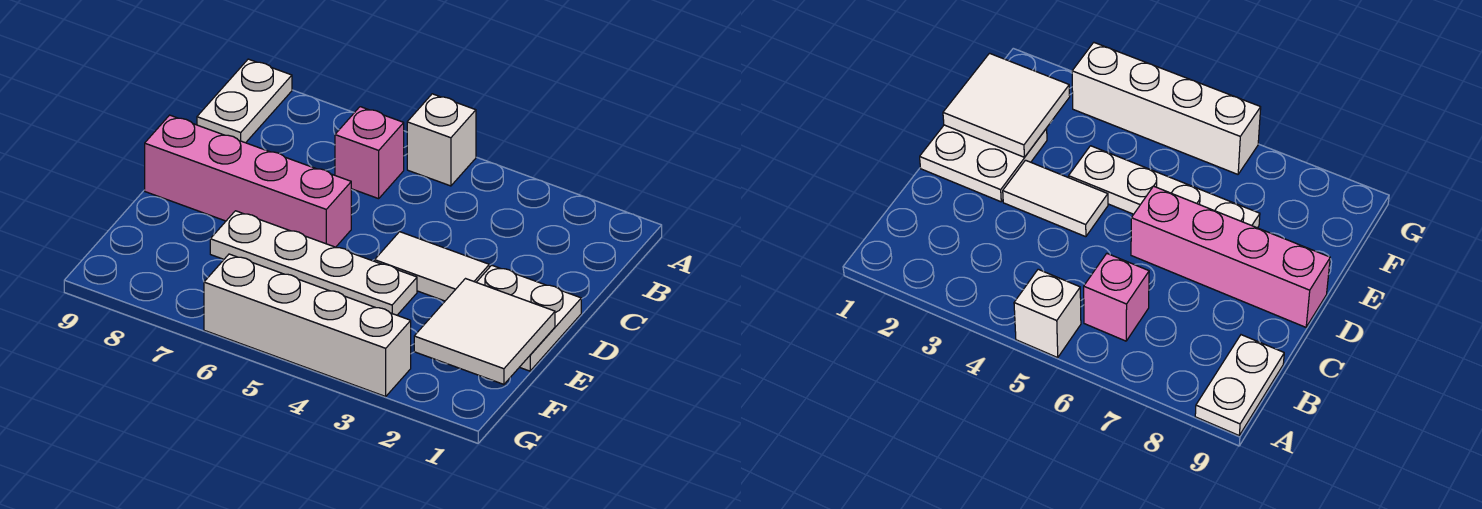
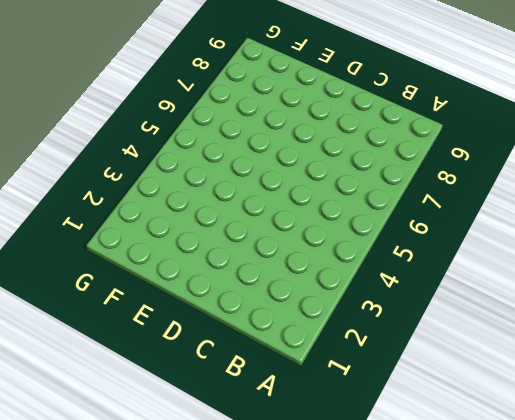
none -> white brick A5 level 1
none -> white plate A9:B9 level 1

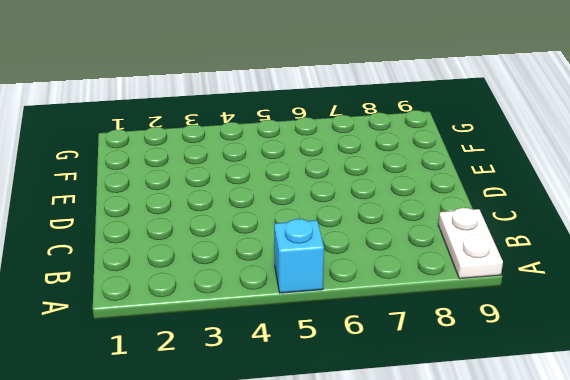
cyan brick A5 level 1 -> white brick A5 level 1
none -> pink brick B6 level 1
none -> white plate D1:E2 level 1

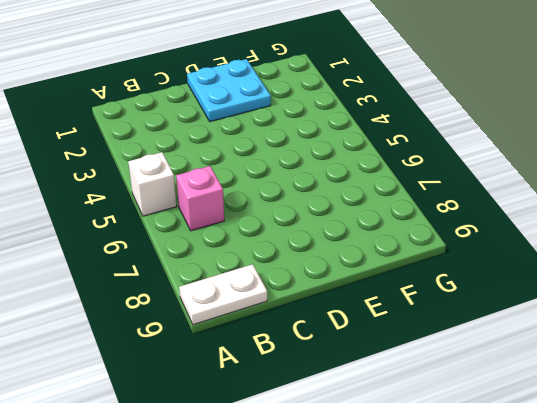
cyan plate D1:E2 level 1 -> white plate D1:E2 level 1
none -> white tile D3:D4 level 1
none -> pink brick D6:D9 level 1

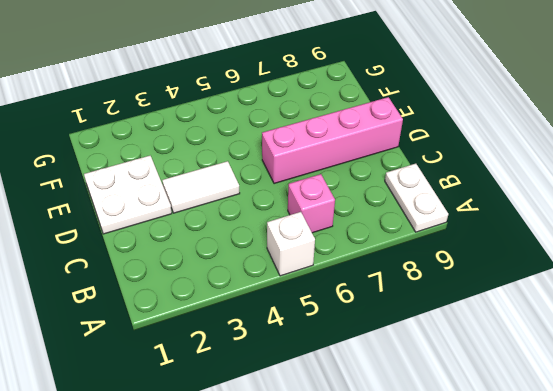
none -> white plate E4:E7 level 1
none -> white brick G3:G6 level 1

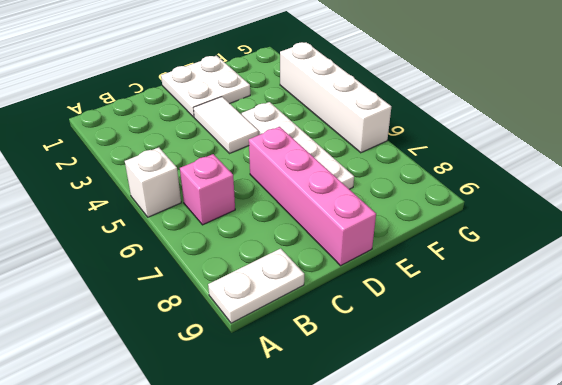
none -> white tile E1:F2 level 2

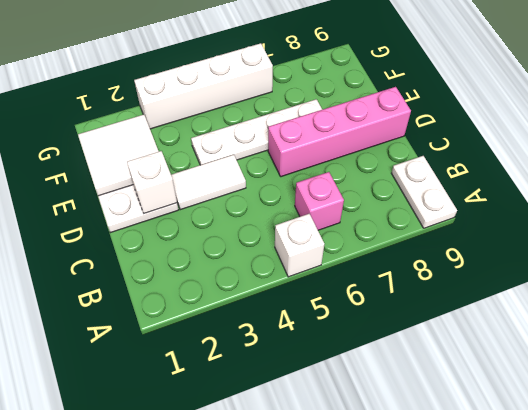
white brick D2 level 2 -> none

